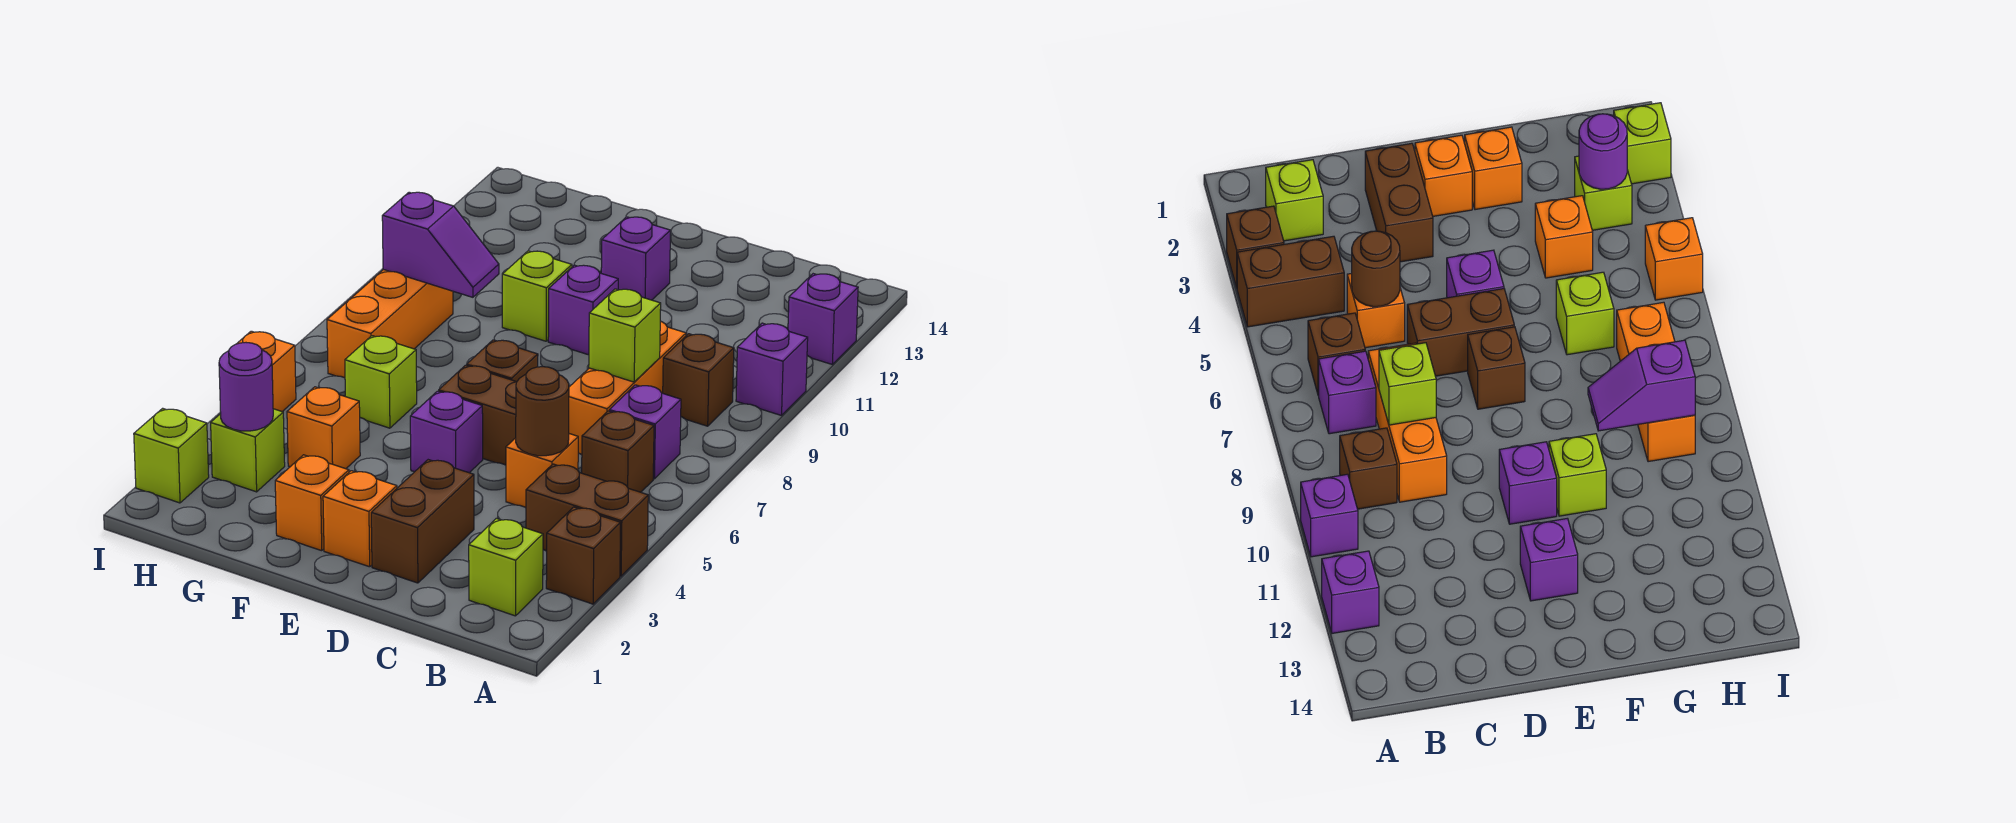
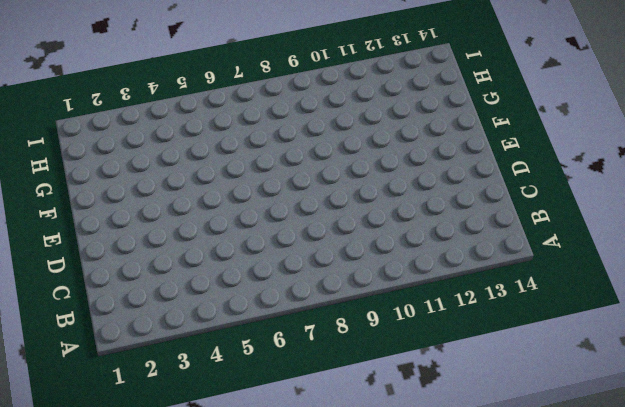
none -> brown brick A3 level 1
none -> brown brick A4:B4 level 1
none -> purple brick A10 level 1

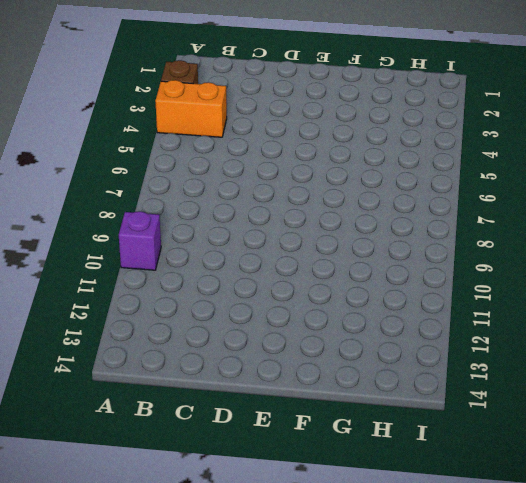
orange brick A4:B4 level 1 -> brown brick A4:B4 level 1
none -> purple brick A12 level 1
none -> lime brick B2 level 1
none -> brown brick B6 level 1

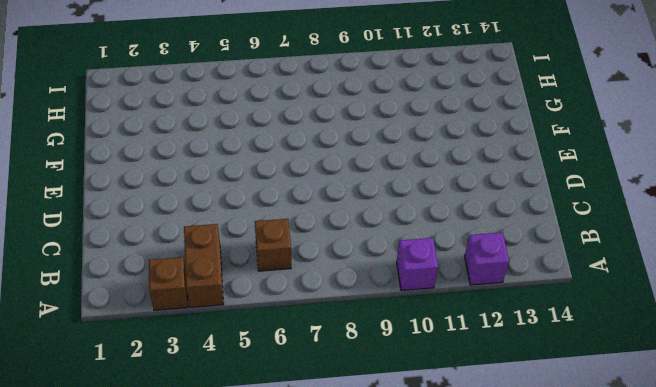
none -> lime brick B2 level 1
none -> purple brick B7 level 1
none -> brown brick B9 level 1

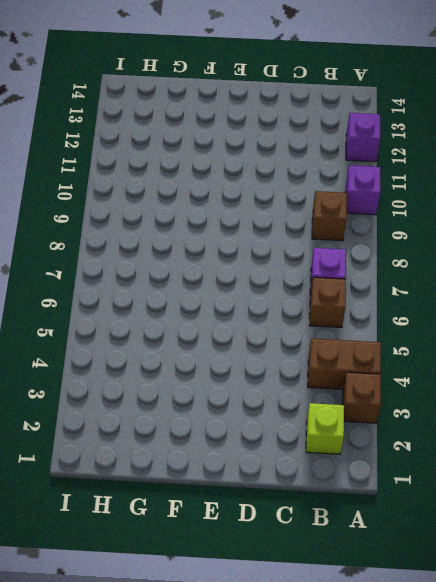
none -> orange brick C5 level 1
none -> orange brick C7:C9 level 1
none -> brown brick D2:D3 level 1

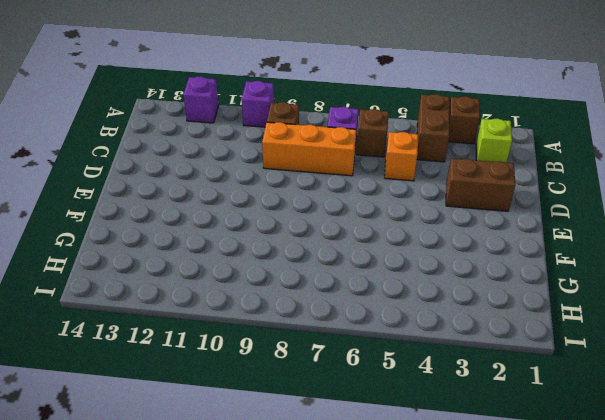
none -> brown brick D6:E6 level 1
none -> orange brick E2 level 1
none -> purple brick E5 level 1

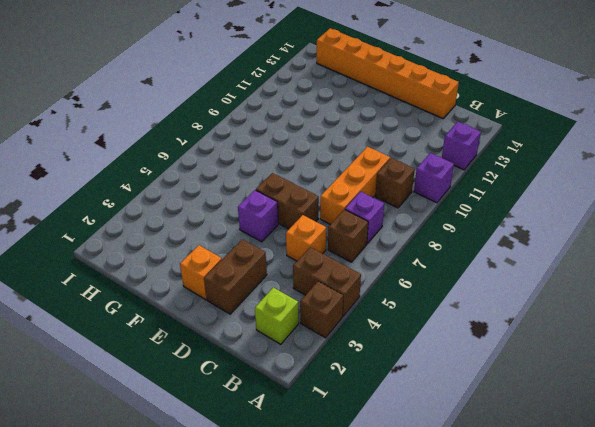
orange brick C14:H14 level 1 -> none
none -> brown brick E7 level 1
none -> purple brick E10 level 1
none -> purple brick E12 level 1

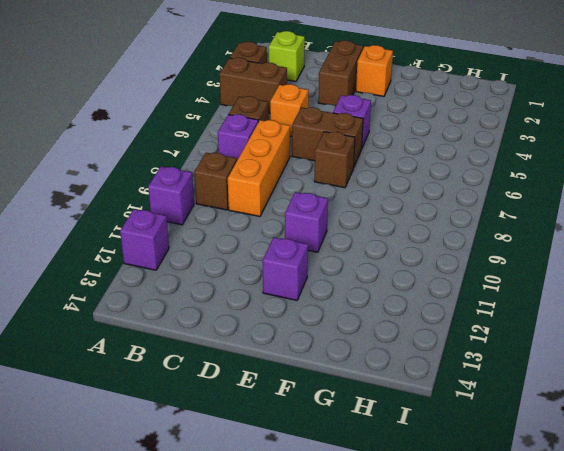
none -> orange brick F2 level 1
none -> lime brick F10 level 1
none -> orange brick G4 level 1

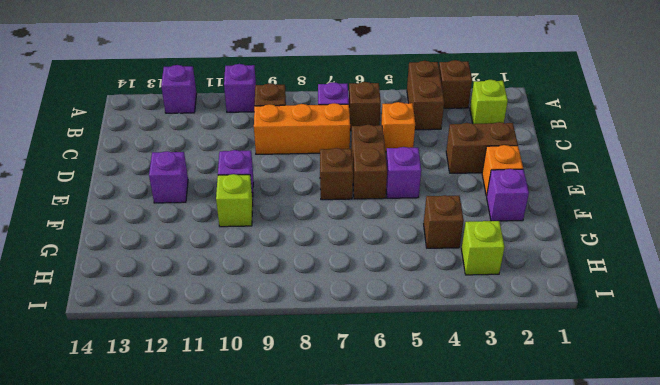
purple brick F2 level 1 -> orange brick F2 level 1
brown brick G4 level 1 -> orange brick G4 level 1
none -> lime brick G6 level 1
none -> orange brick H7:H9 level 1
none -> lime brick I2 level 1

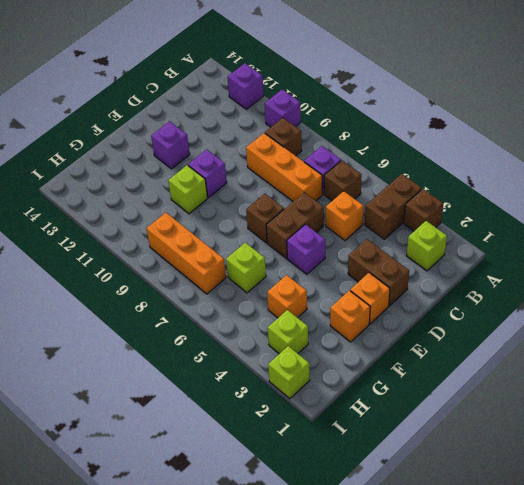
none -> orange brick I5 level 1
none -> brown round brick C5 level 2
none -> lime brick C8 level 2

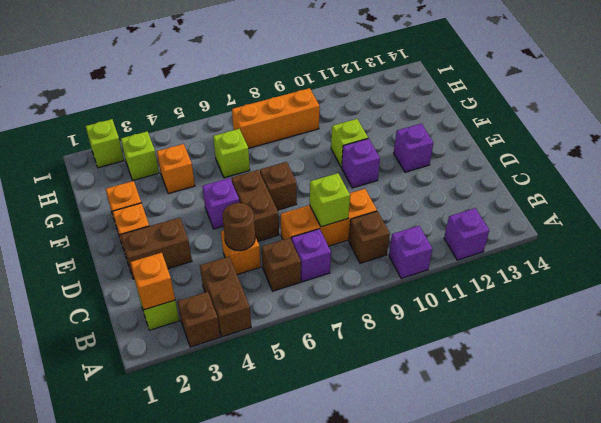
orange brick B2 level 2 -> orange brick I5 level 1
none -> purple slope G9:H9 level 2 top H
none -> purple round brick H3 level 2

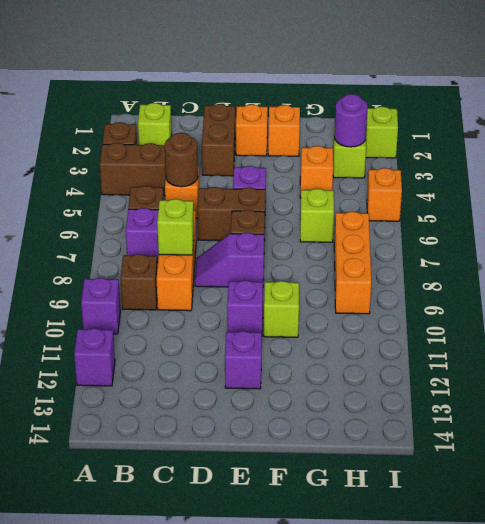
purple slope D8:E8 level 1 top E -> purple slope G9:H9 level 2 top H

